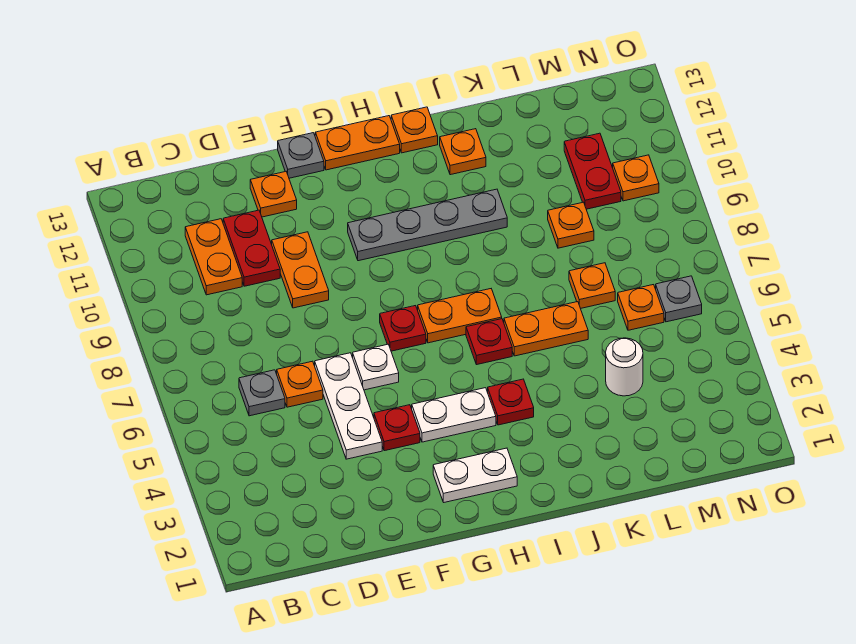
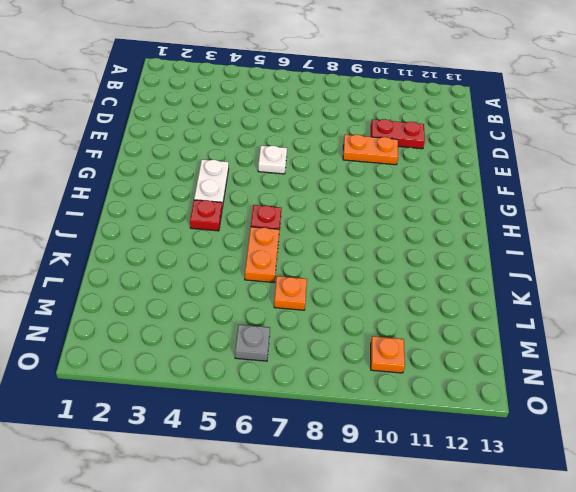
none -> grey plate C6 level 1
none -> orange plate C10:C11 level 1
none -> orange plate D6 level 1

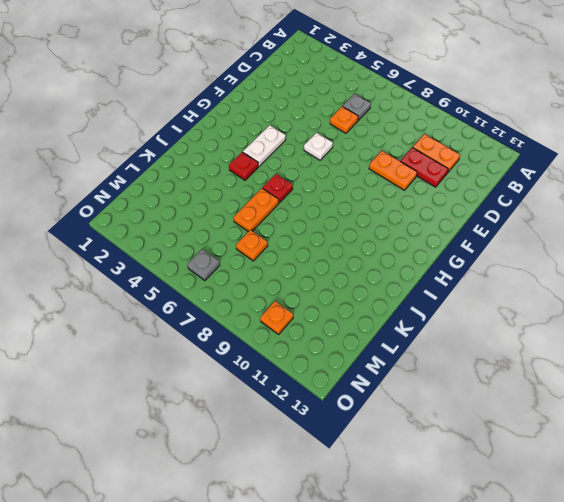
none -> white plate E4:E6 level 1
none -> orange plate E12 level 1
none -> red plate F4 level 1

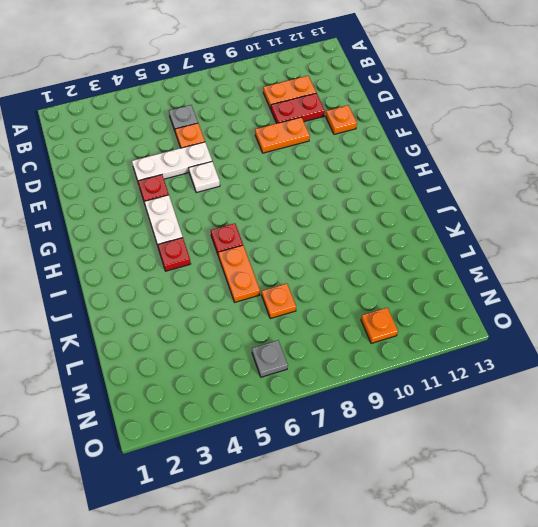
none -> grey plate F13 level 1
none -> white plate G2:H2 level 1
none -> red plate G7 level 1

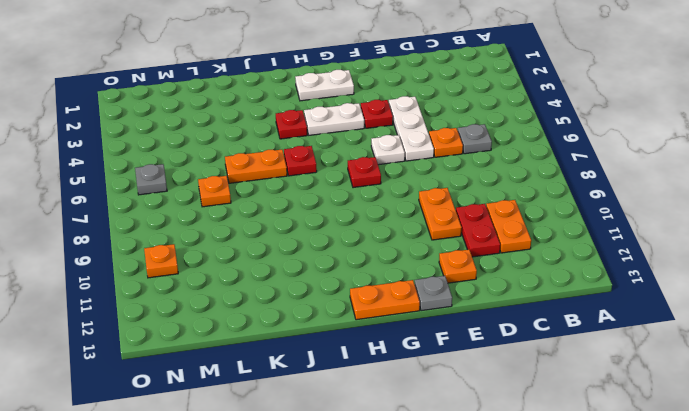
none -> grey plate G10:J10 level 1
none -> orange plate H7:I7 level 1
none -> orange plate I13 level 1

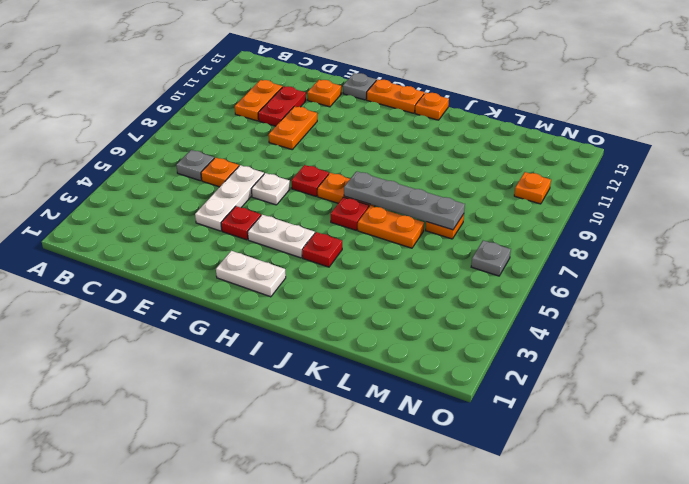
grey plate I7:L7 level 2 -> grey plate G10:J10 level 1
none -> orange plate J12 level 1
none -> white round brick L4 level 1
none -> orange plate L9 level 1

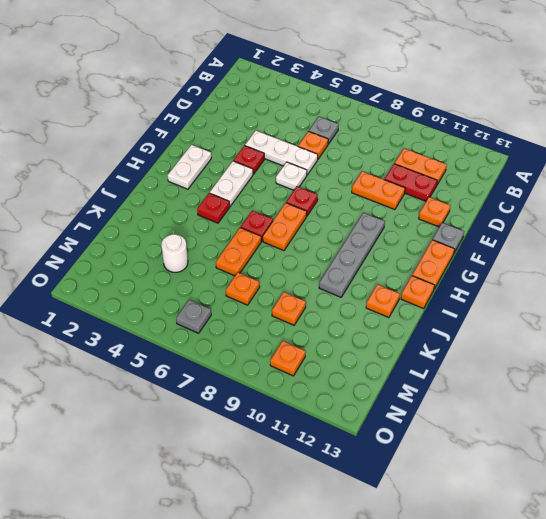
none -> orange plate M6 level 1
none -> red plate M10:M11 level 1

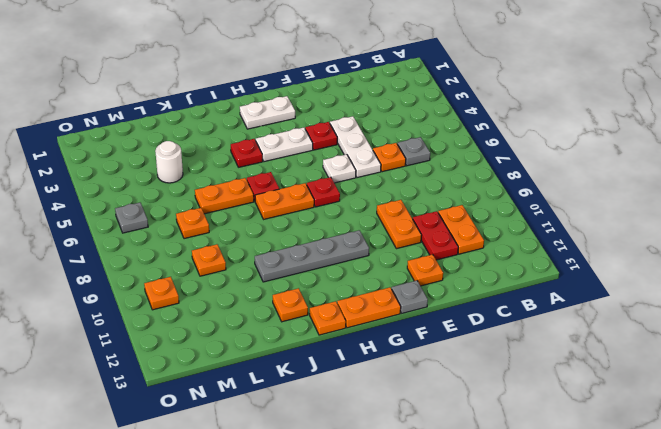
none -> orange plate M6 level 1
none -> red plate M10:M11 level 1

